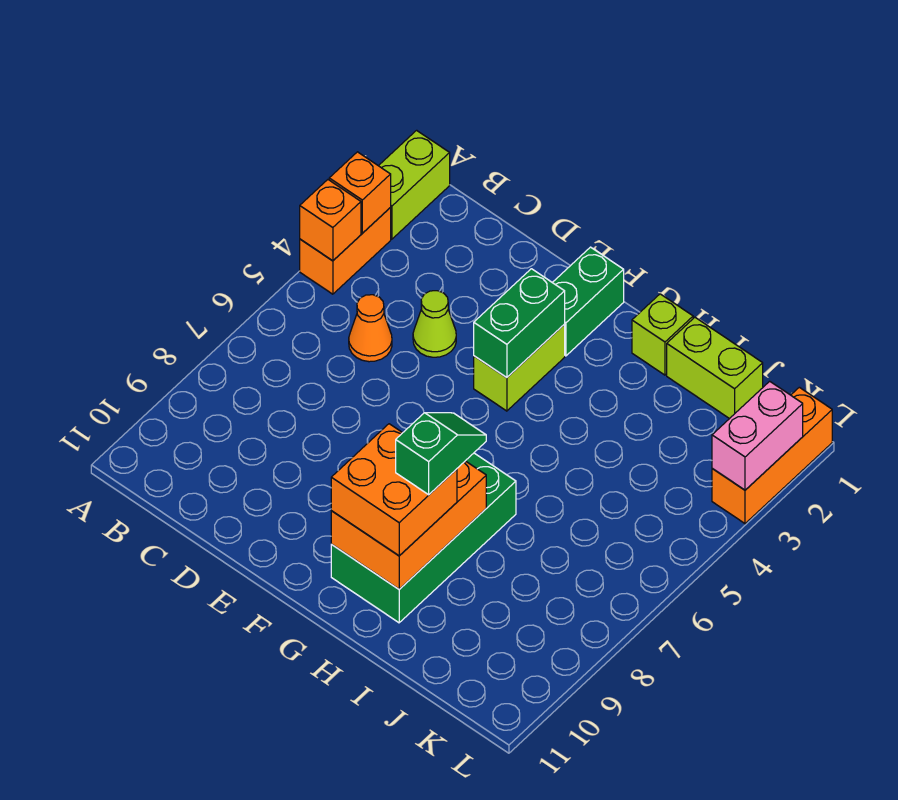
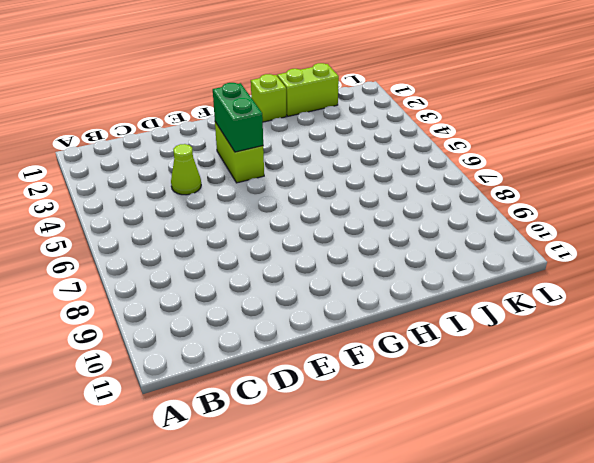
none -> lime brick A1:A2 level 1
none -> orange brick A3:A4 level 1
none -> orange cone C5 level 1

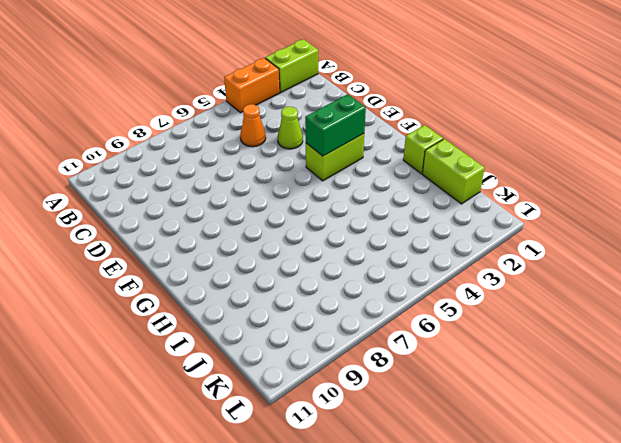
none -> green brick F1:F2 level 1
none -> green brick G7:H10 level 1
none -> orange brick L1:L3 level 1

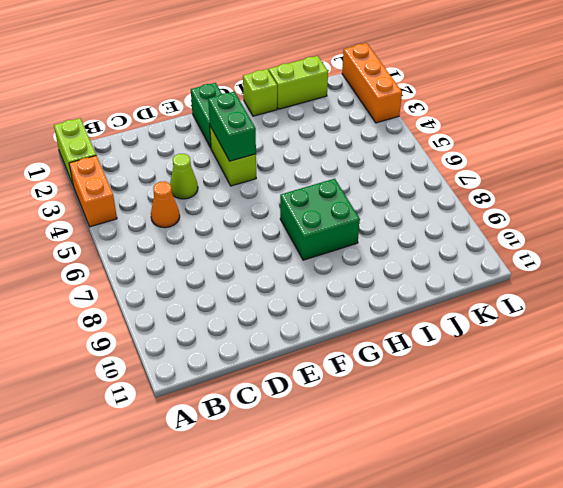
green brick G7:H8 level 1 -> green brick G7:H10 level 1
none -> orange brick A3 level 2
none -> orange brick A4 level 2
none -> orange brick G8:H10 level 2

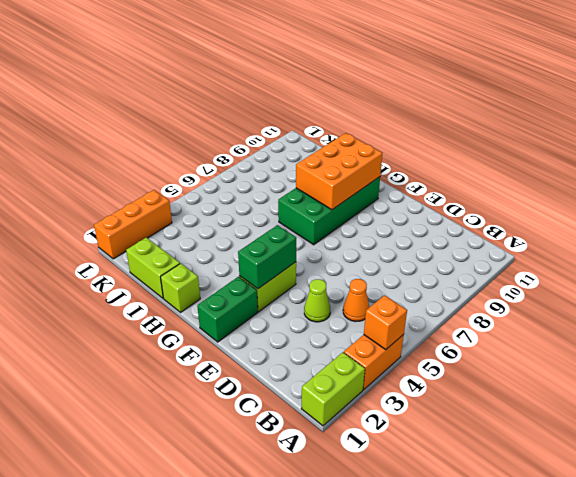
none -> orange brick A3 level 2
none -> pink brick L2:L3 level 2
none -> orange brick G9:H10 level 3

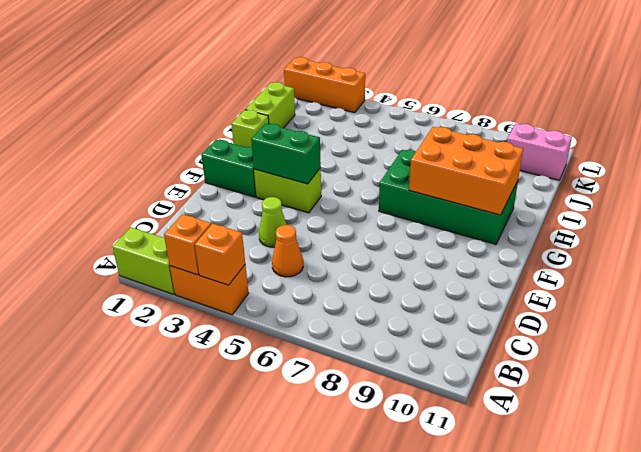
pink brick K10:K11 level 1 -> pink brick L2:L3 level 2
none -> orange brick G9:H10 level 3
none -> green slope H8:H9 level 4 top 9

